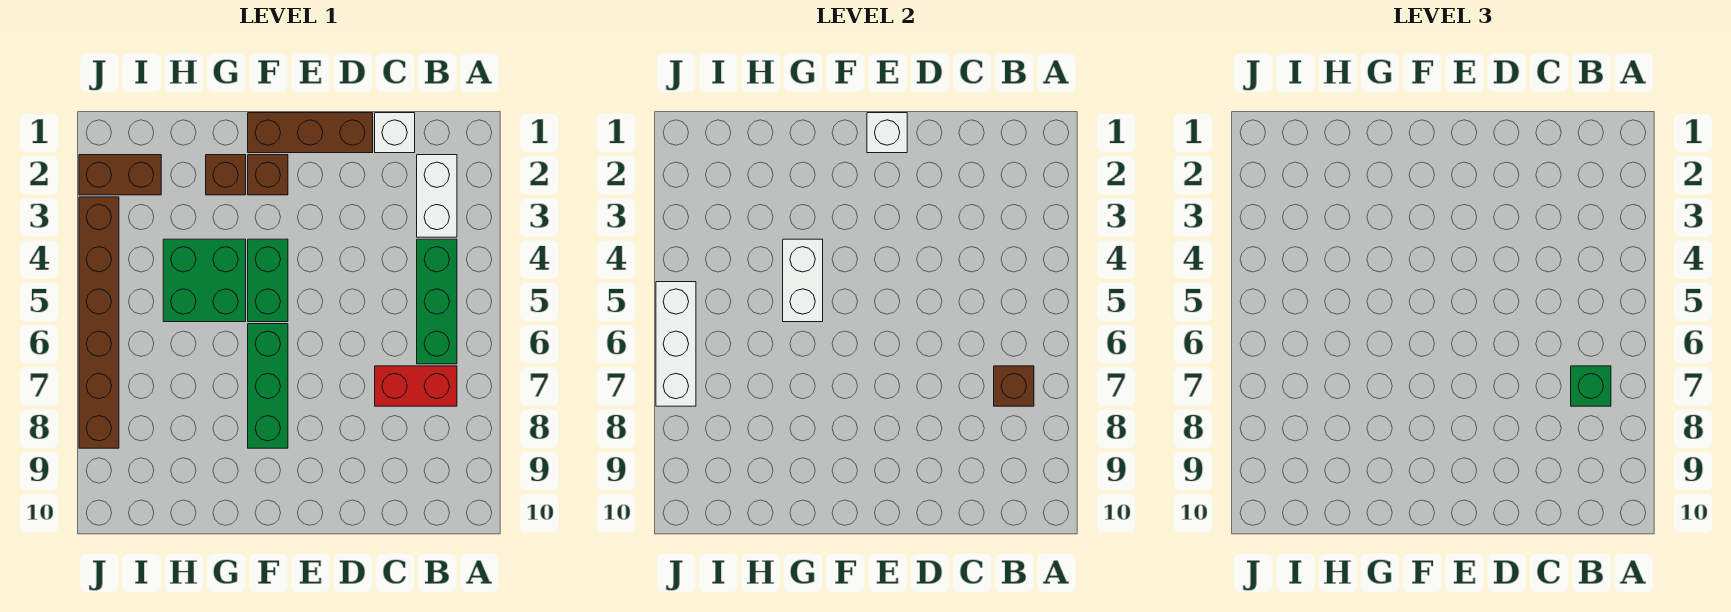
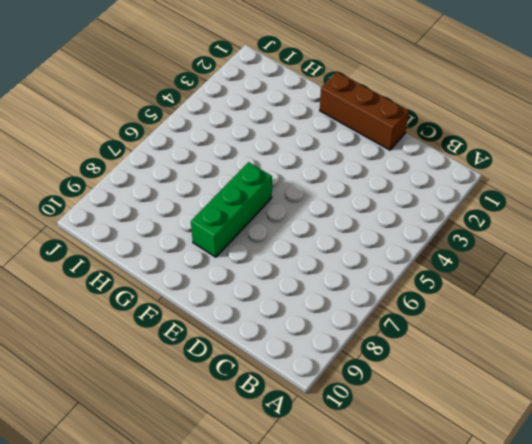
none -> white brick B2:B3 level 1
none -> green brick B4:B6 level 1
none -> red brick B7:C7 level 1

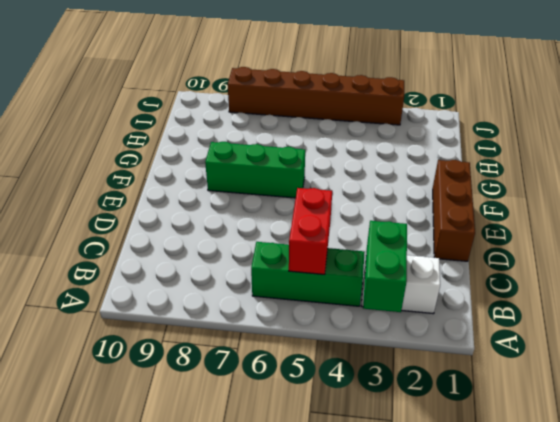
green brick A3:B3 level 2 -> green brick F4:F5 level 1
red brick B5:C5 level 2 -> red brick B7:C7 level 1
none -> white brick C1 level 1
none -> brown brick F2 level 1
none -> brown brick G2 level 1

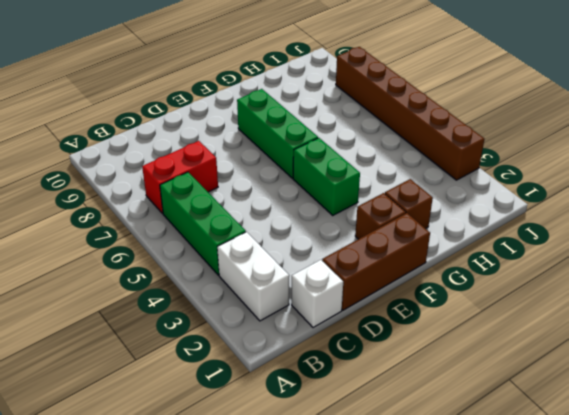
none -> green brick G4:H5 level 1
none -> brown brick I2:J2 level 1
none -> brown brick B7 level 2

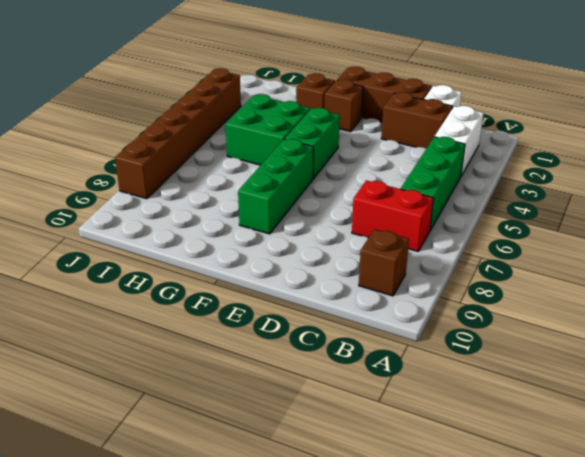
brown brick B9 level 1 -> brown brick B7 level 2
brown brick C2:D2 level 1 -> brown brick I2:J2 level 1
none -> white brick E1 level 2
none -> white brick G4:G5 level 2
none -> white brick J5:J7 level 2

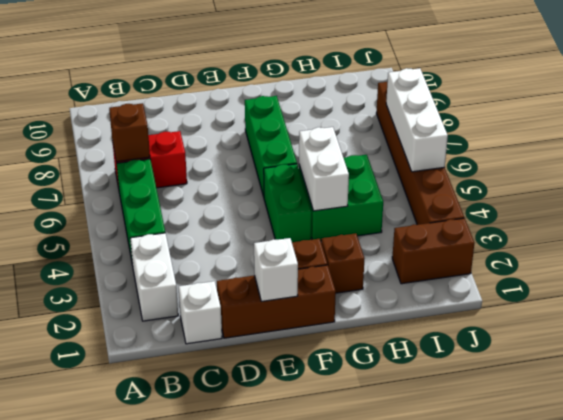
none -> green brick B7 level 3

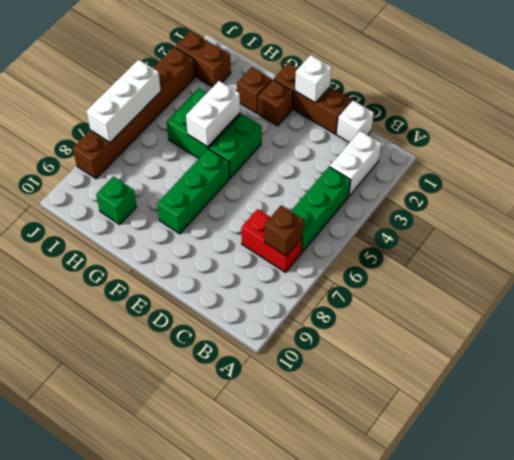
green brick H9 level 1 -> green brick B7 level 3

